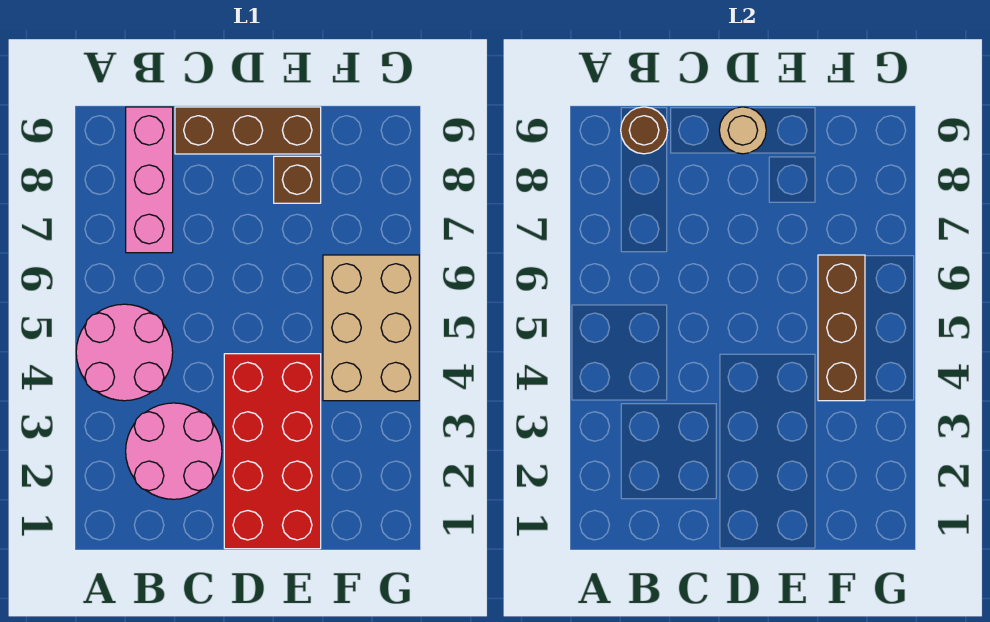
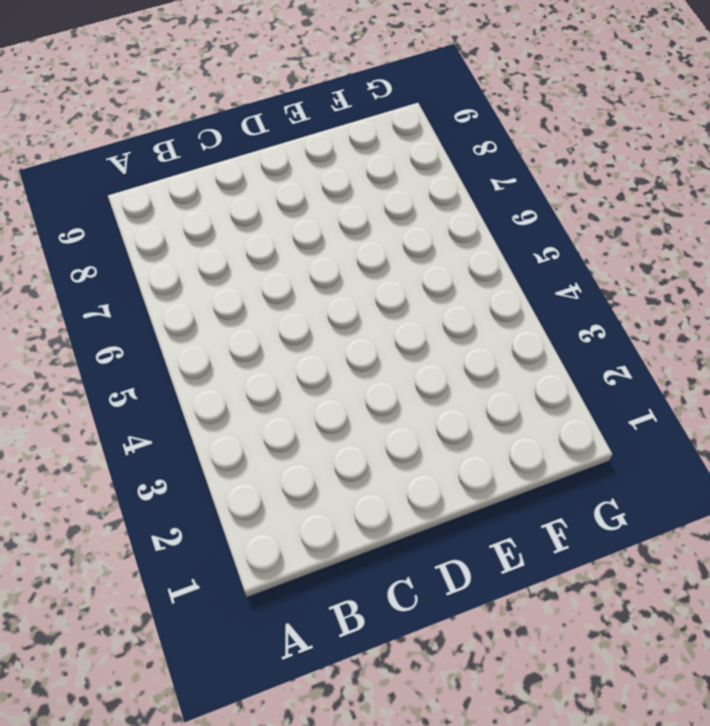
none -> pink round brick A4:B5 level 1
none -> pink round brick B2:C3 level 1

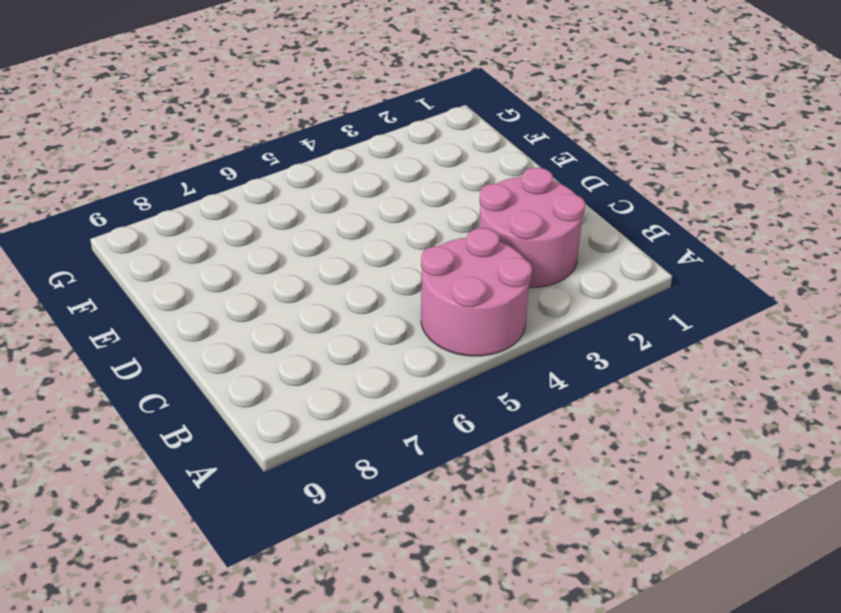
none -> pink brick B7:B9 level 1
none -> brown brick C9:E9 level 1

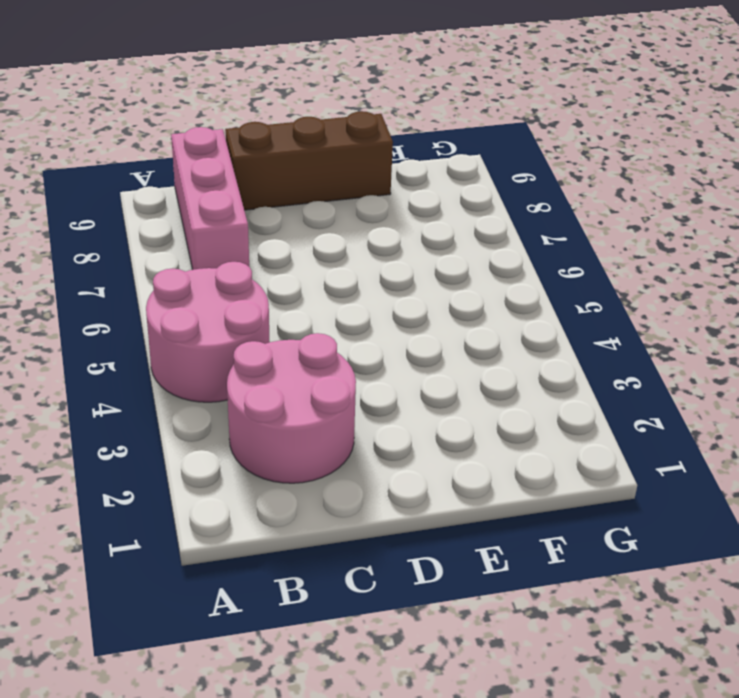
none -> red brick D1:E4 level 1
none -> brown brick E8 level 1

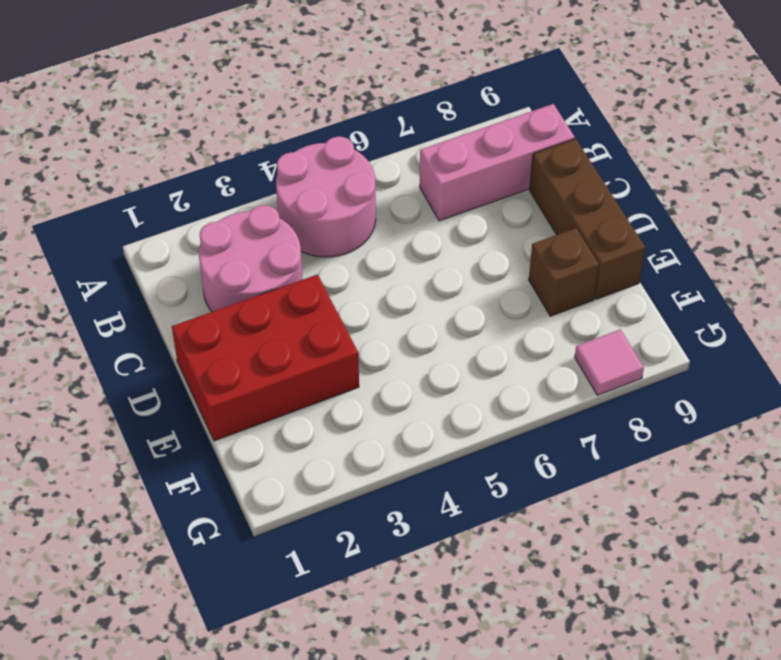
red brick D1:E3 level 1 -> red brick D1:E4 level 1
pink tile G8 level 1 -> none
none -> tan brick F4:G6 level 1
none -> brown round brick B9 level 2

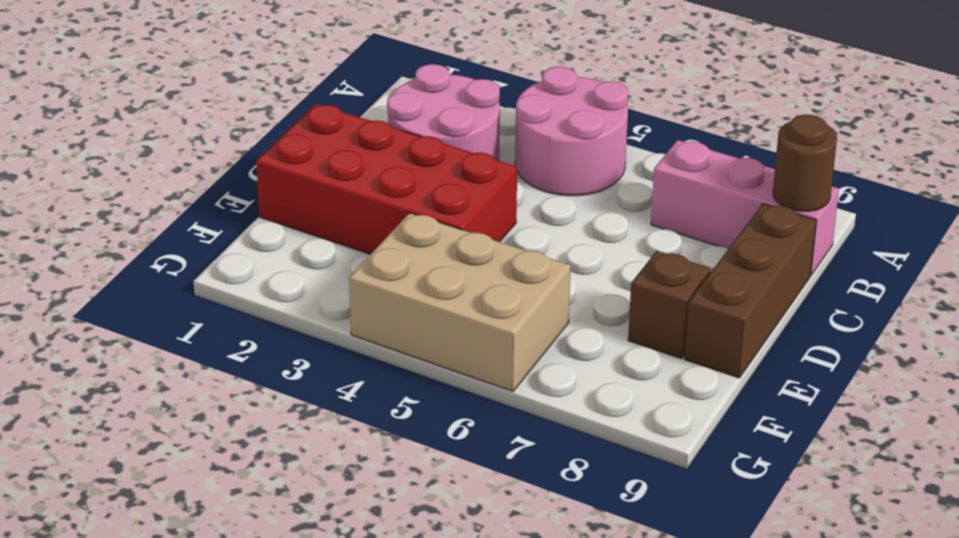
none -> tan round brick D9 level 2
none -> brown brick F4:F6 level 2

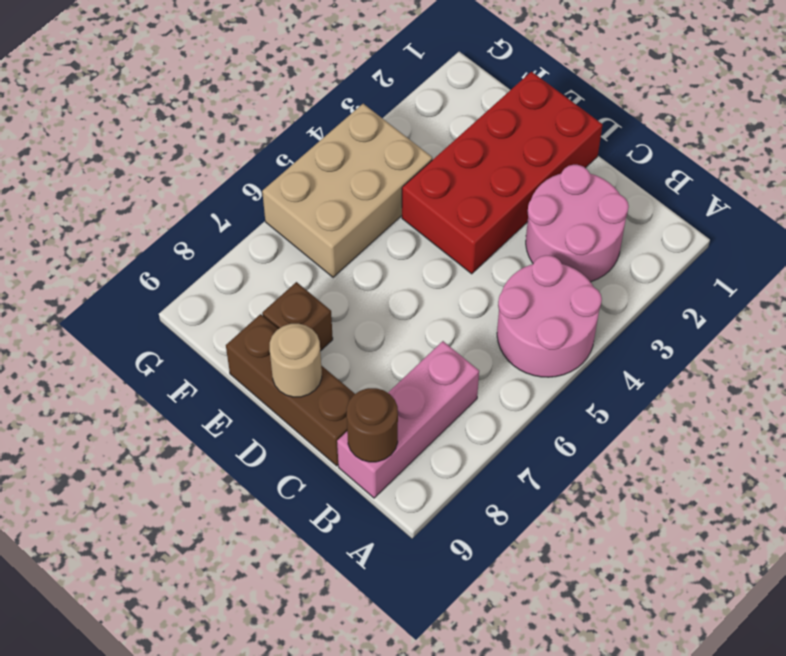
none -> brown brick F4:F6 level 2

